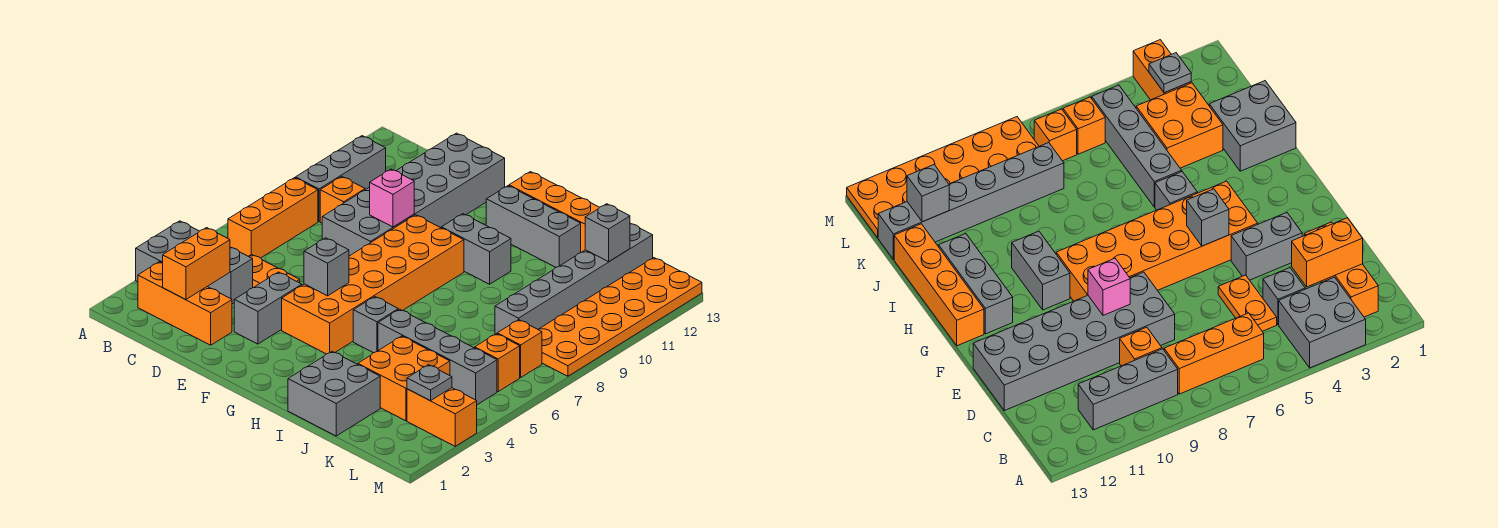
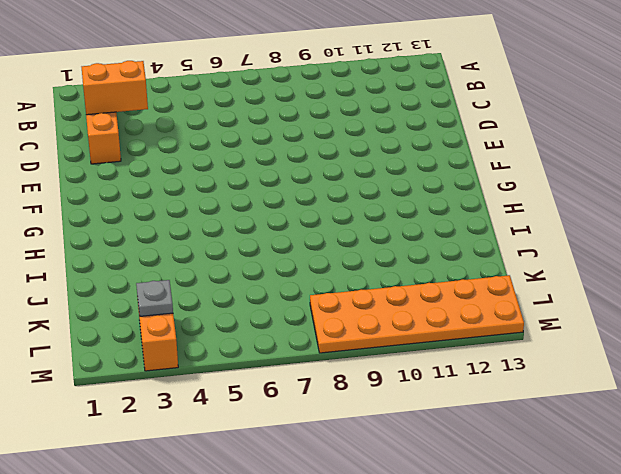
none -> grey brick A3:B4 level 1
none -> orange brick B6:B8 level 1
none -> grey brick B9:B11 level 1

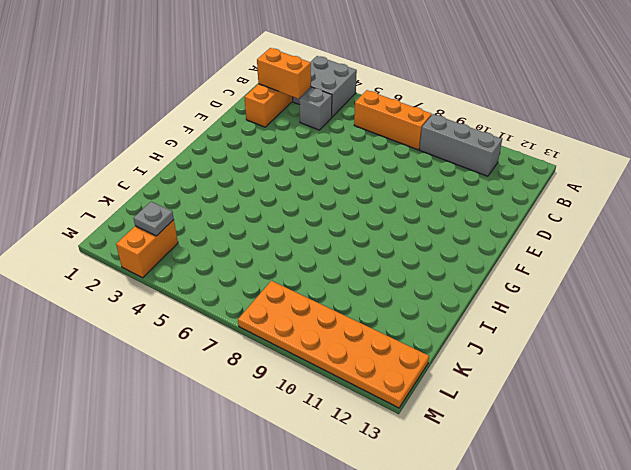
none -> orange plate C5:D5 level 1
none -> orange brick C9 level 1
none -> grey brick D8:E13 level 1

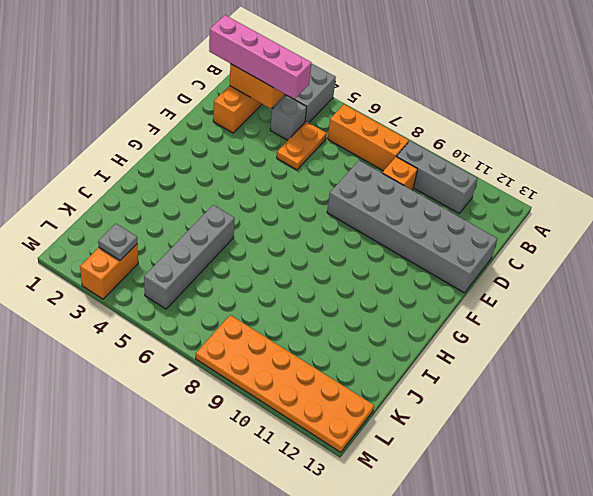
pink brick C1:C4 level 3 -> none
none -> grey brick E3:E4 level 1
none -> orange brick F4:G9 level 1
none -> grey brick G10:H10 level 1

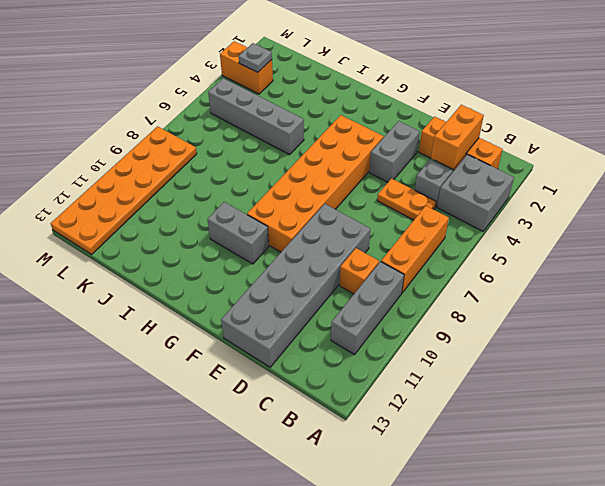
none -> grey brick G12:I12 level 1
none -> orange brick G13:J13 level 1
none -> grey brick H5 level 1

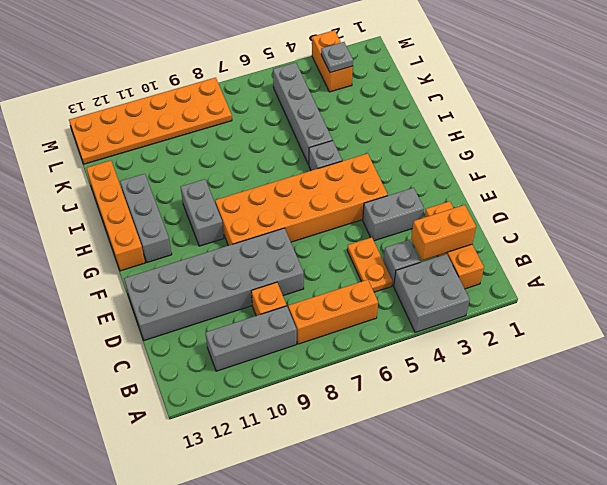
none -> grey brick I1:J2 level 1
none -> orange brick J3:K4 level 1
none -> grey brick K8:K13 level 1

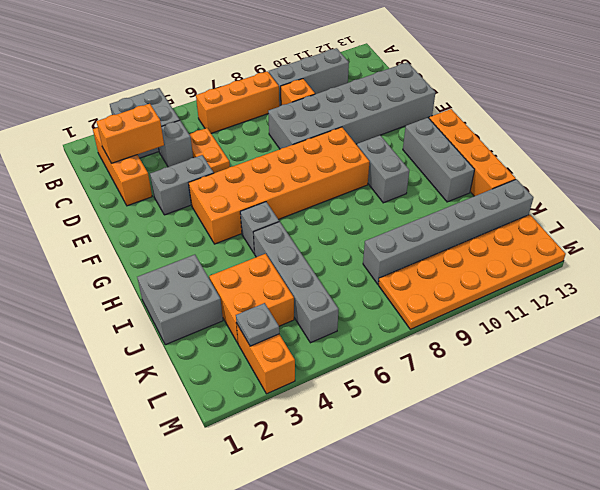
none -> orange brick L6 level 1
none -> orange brick L7 level 1
none -> pink brick E9 level 2

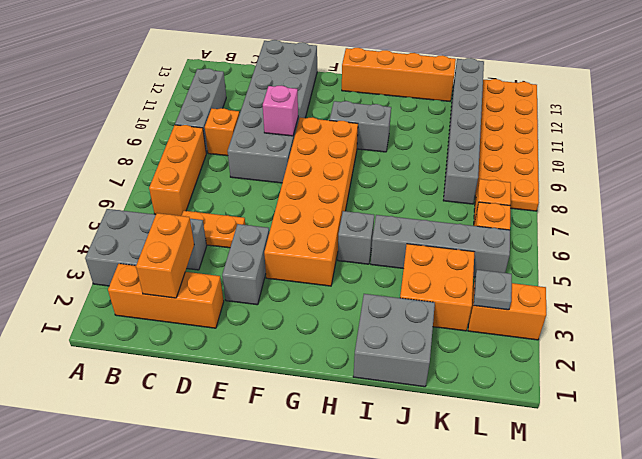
none -> grey brick G12:I12 level 1
none -> grey brick F5 level 2
none -> grey brick K12 level 2

